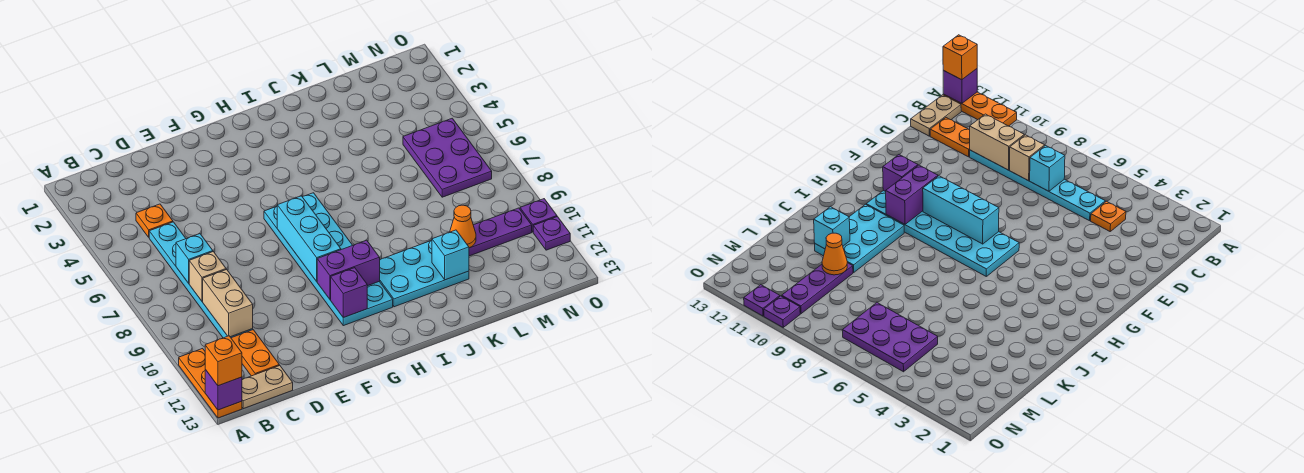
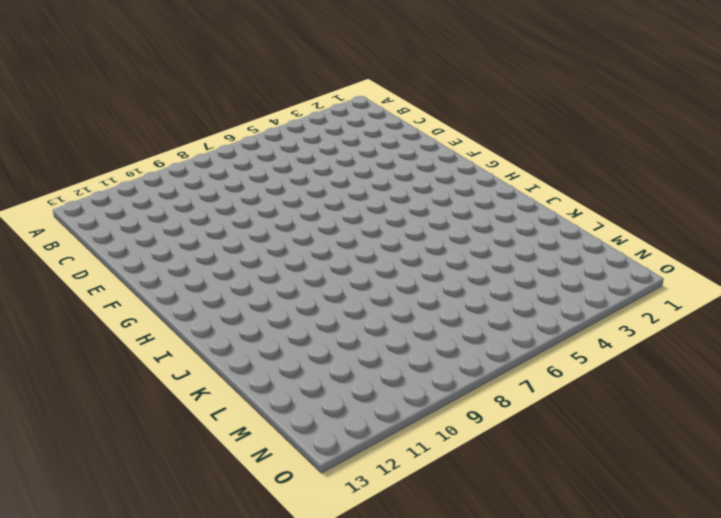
none -> orange plate A11:A13 level 1
none -> tan plate B13:C13 level 1
none -> orange plate C4 level 1

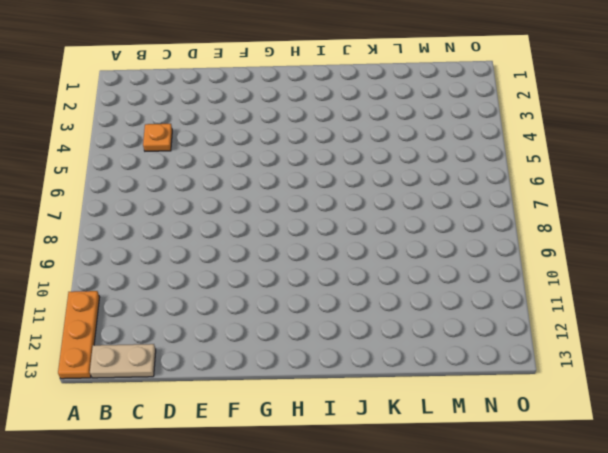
none -> cyan plate C5:C10 level 1
none -> orange plate C11:C12 level 1
none -> cyan plate G6:H11 level 1

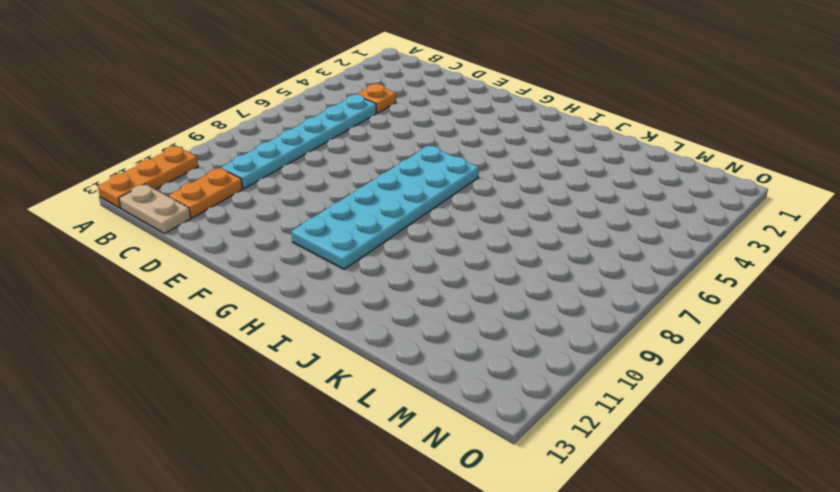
none -> cyan plate I10:K11 level 1
none -> purple plate L10:N10 level 1
none -> purple plate M5:N7 level 1

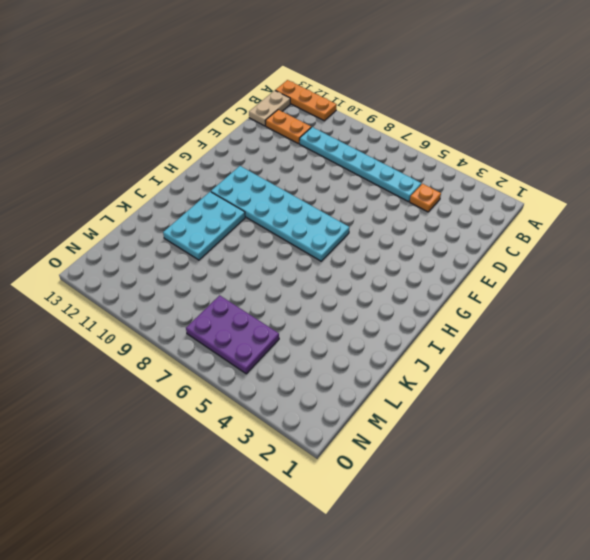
none -> purple plate L10:N10 level 1
none -> purple plate O10 level 1
none -> purple plate O11 level 1

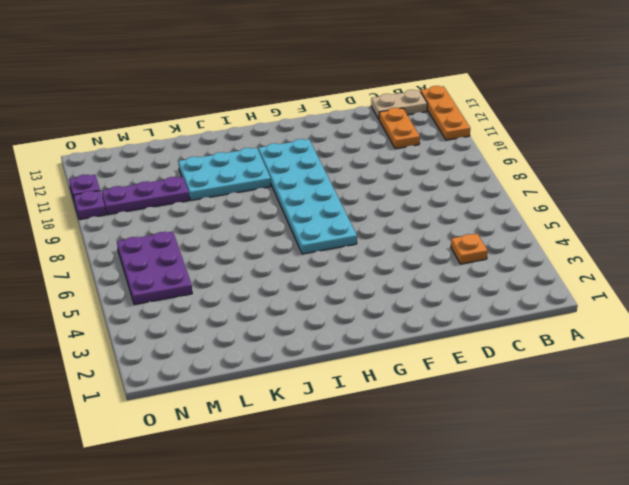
none -> cyan plate C5:C10 level 1
none -> purple brick A13 level 2
none -> cyan brick C7 level 2

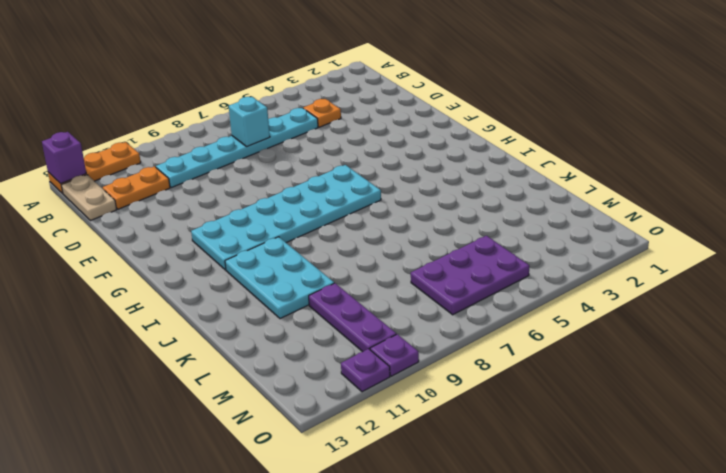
none -> tan brick C8 level 2
none -> tan brick C9:C10 level 2
none -> cyan brick G7:G9 level 2

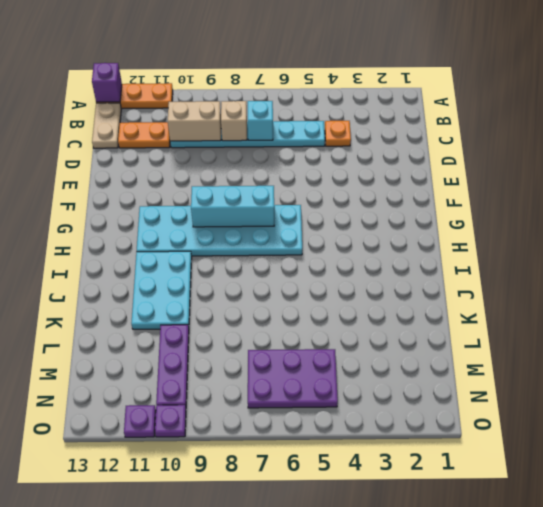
none -> purple brick G10:H10 level 2
none -> purple brick G11 level 2
none -> cyan brick K11 level 2

